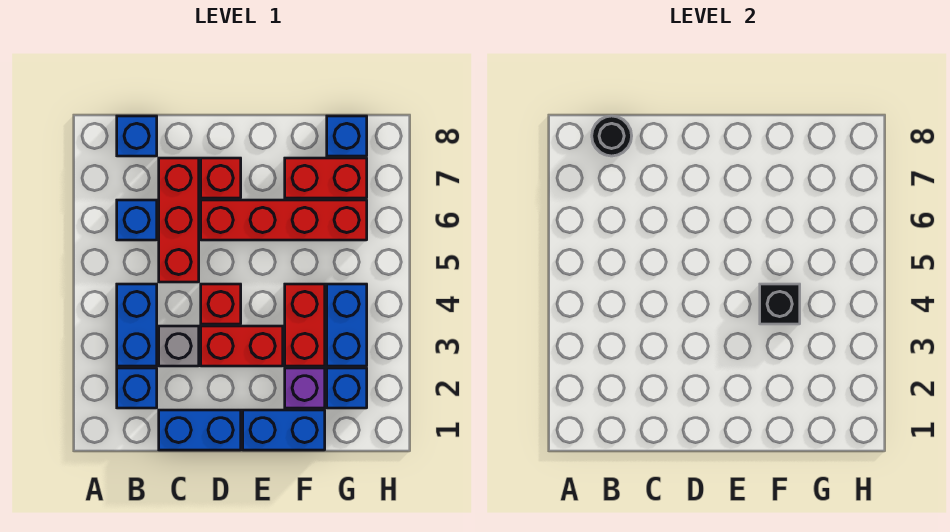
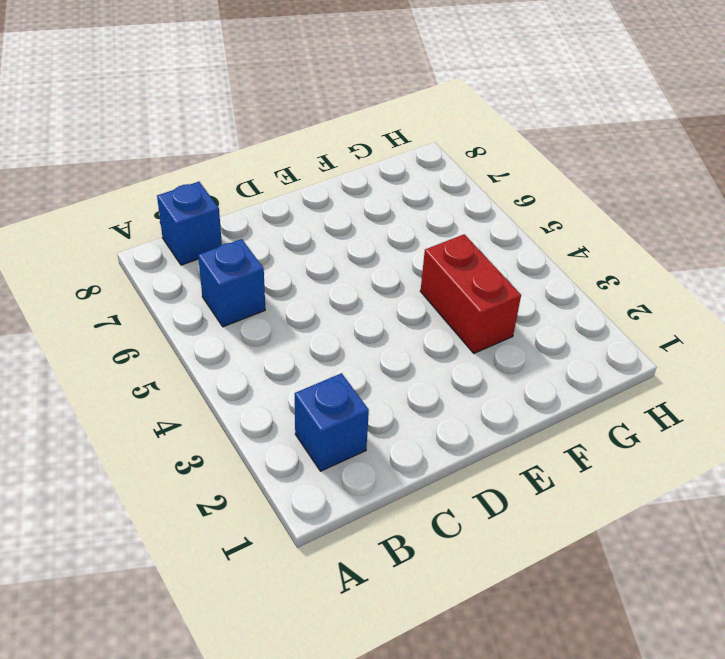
none -> blue brick B3:B4 level 1
none -> blue brick C1:D1 level 1
none -> grey brick C3 level 1

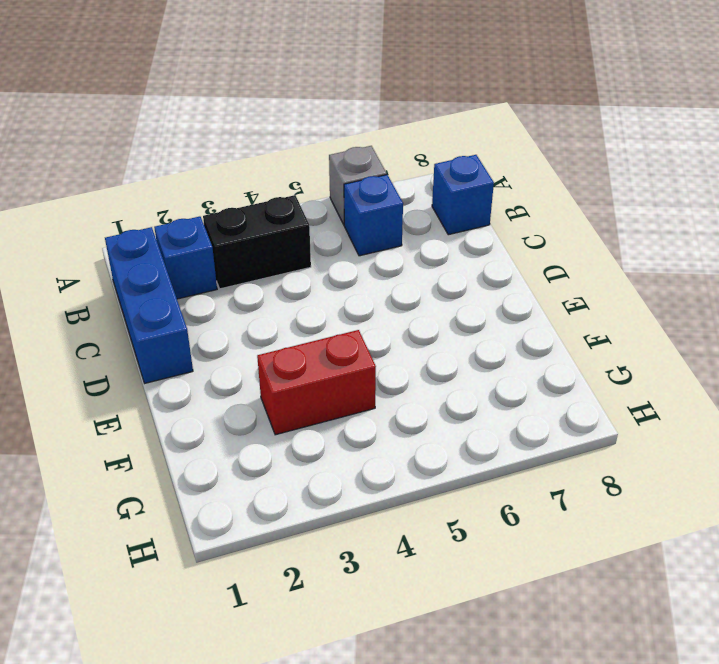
grey brick A6 level 1 -> grey brick C3 level 1
blue brick B1:D1 level 1 -> blue brick C1:D1 level 1
black brick B3:B4 level 1 -> blue brick B3:B4 level 1
none -> red brick C5:C7 level 1
none -> red brick D3:E3 level 1
none -> red brick D4 level 1

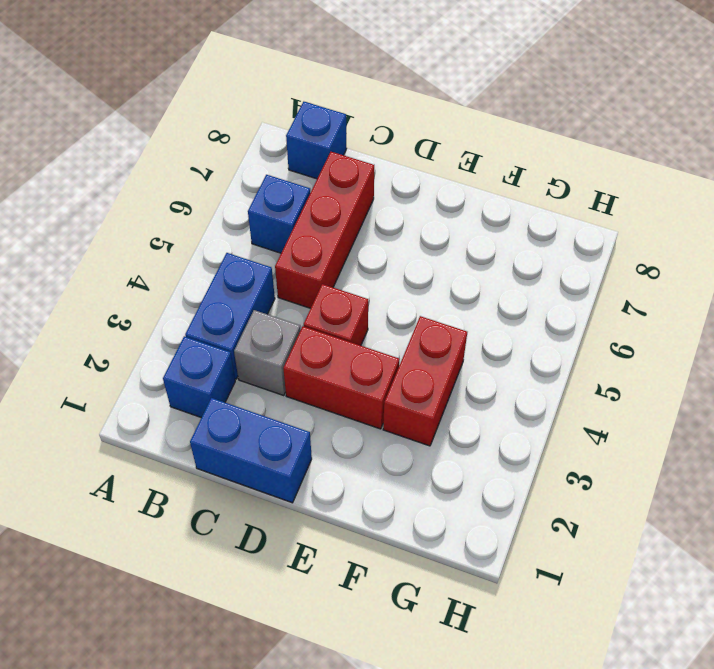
none -> red brick D6:G6 level 1
none -> red brick D7 level 1
none -> blue brick E1:F1 level 1

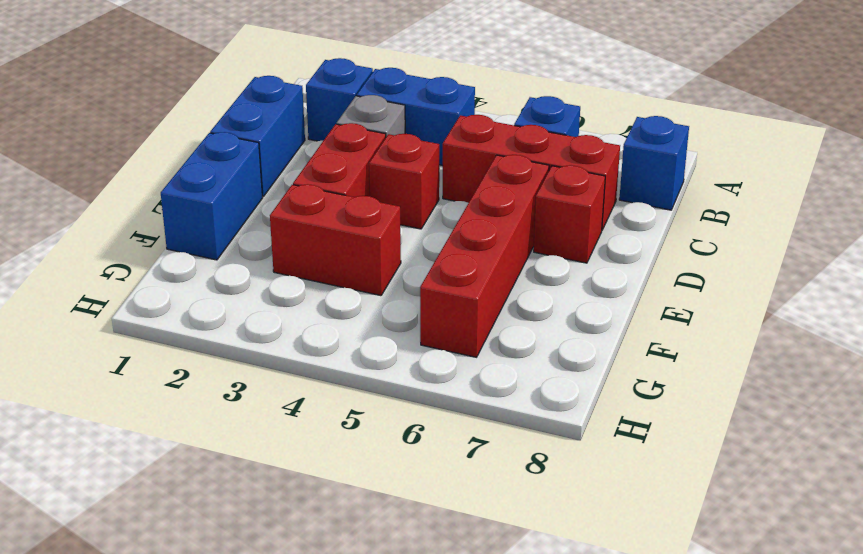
none -> purple brick F2 level 1
none -> red brick F7:G7 level 1
none -> blue brick G2 level 1

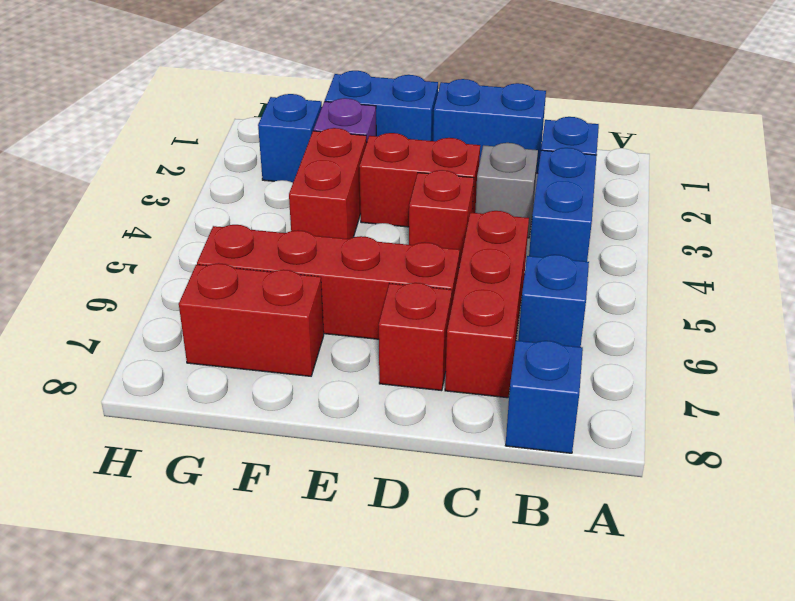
none -> blue brick G3:G4 level 1
none -> blue brick G8 level 1
none -> black round brick B8 level 2

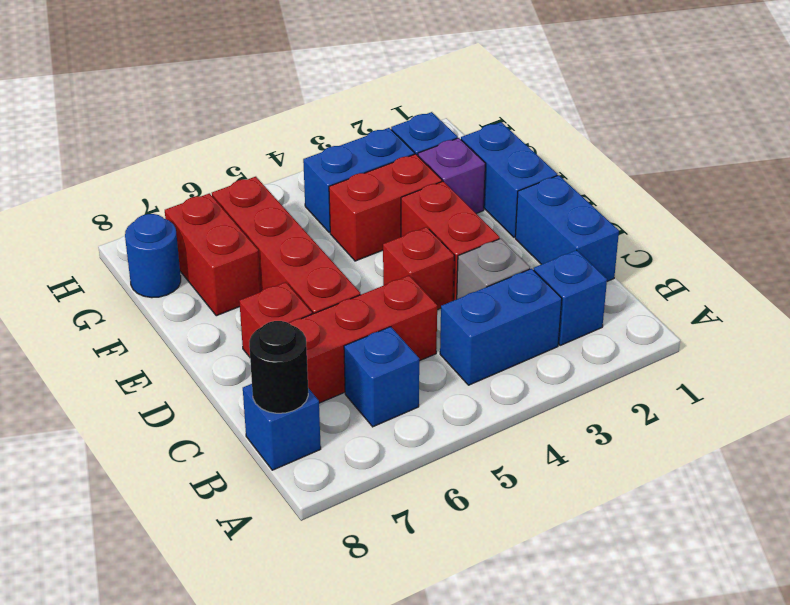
blue round brick G8 level 1 -> blue brick G8 level 1
none -> black brick F4 level 2

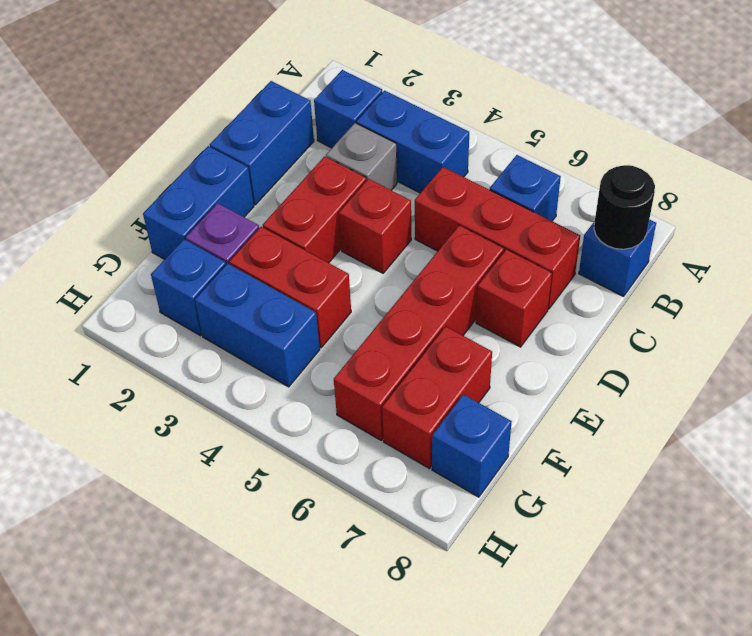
none -> black brick F4 level 2

